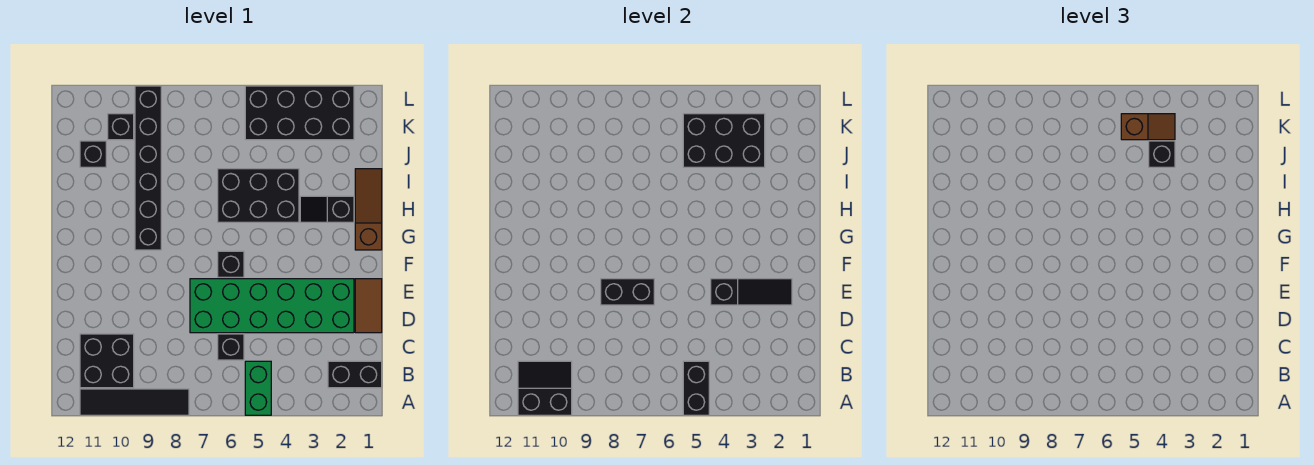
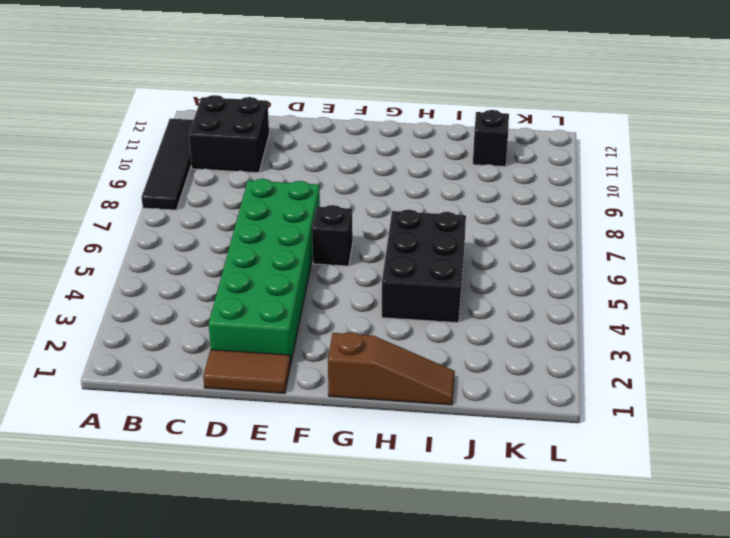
none -> green brick A5:B5 level 1
none -> black brick B1:B2 level 1
none -> black brick C6 level 1

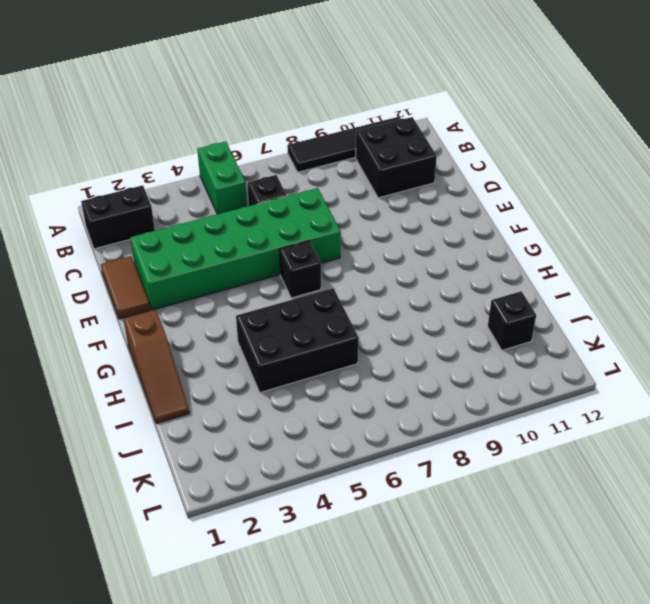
none -> black brick G9:L9 level 1
none -> black slope H2:H3 level 1 top 2
none -> black brick K2:L5 level 1

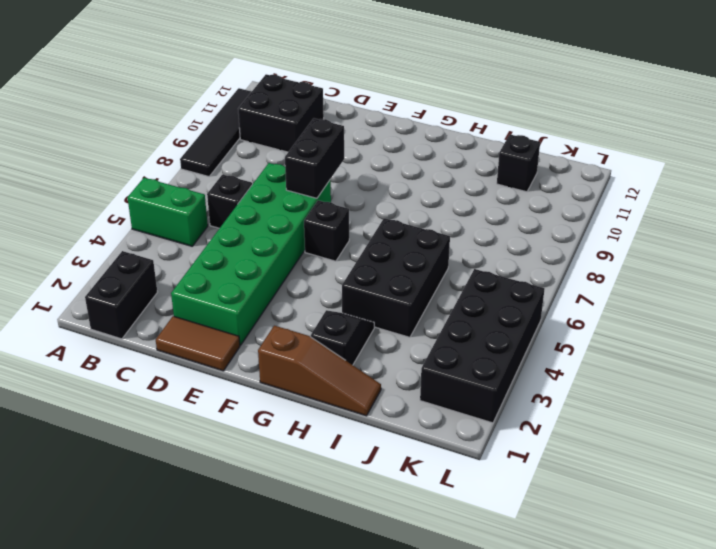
none -> black brick G9:L9 level 1
none -> black brick K10 level 1
none -> black brick A5:B5 level 2

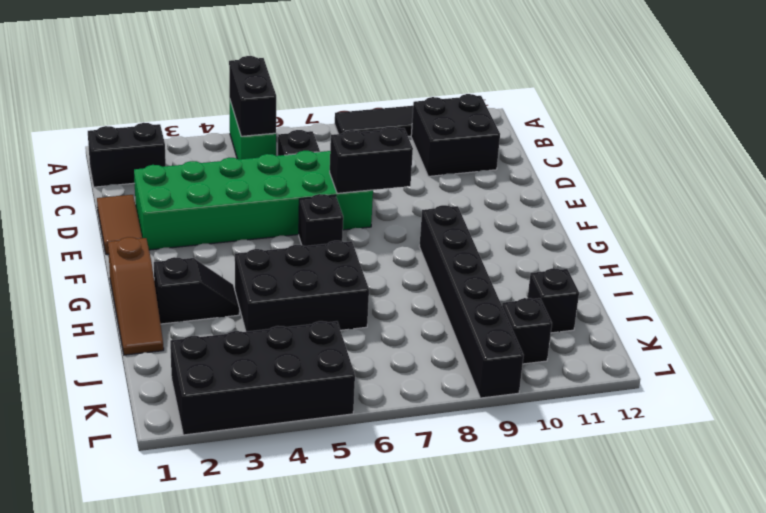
none -> black slope A10:B11 level 2 top A
none -> black slope E2:E4 level 2 top 4
none -> black brick J3:K5 level 2

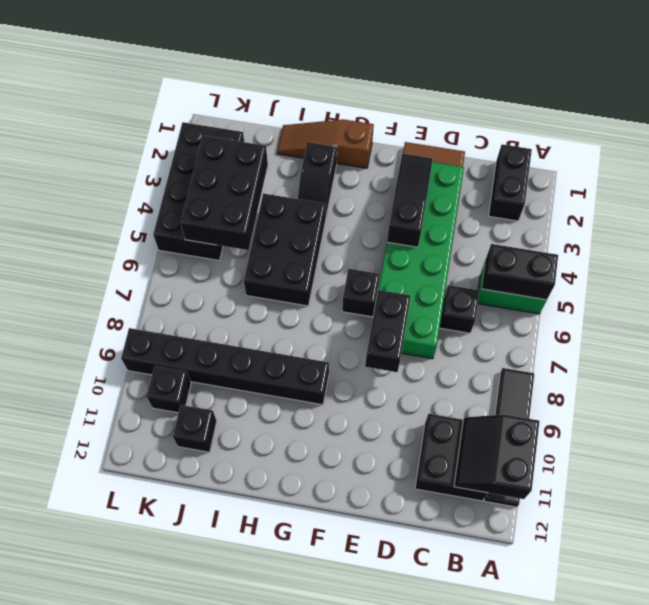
none -> black brick J4 level 3
none -> brown slope K4:K5 level 3 top 5

